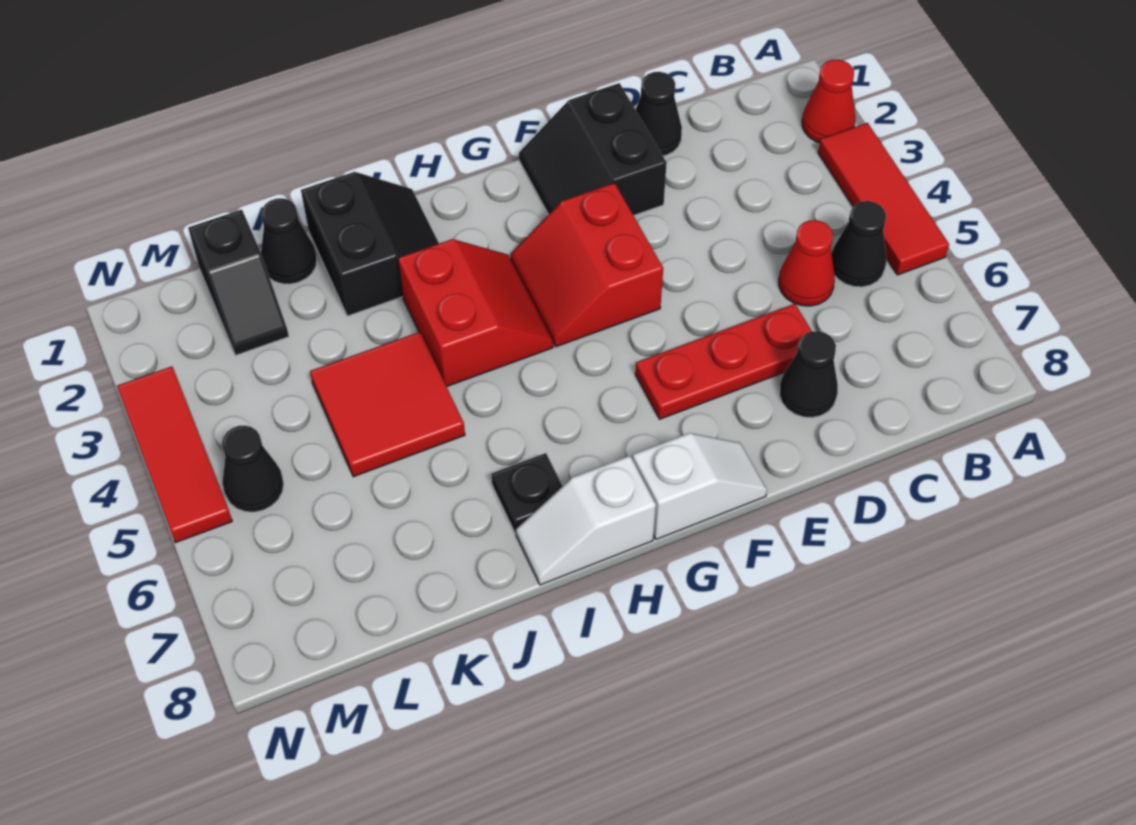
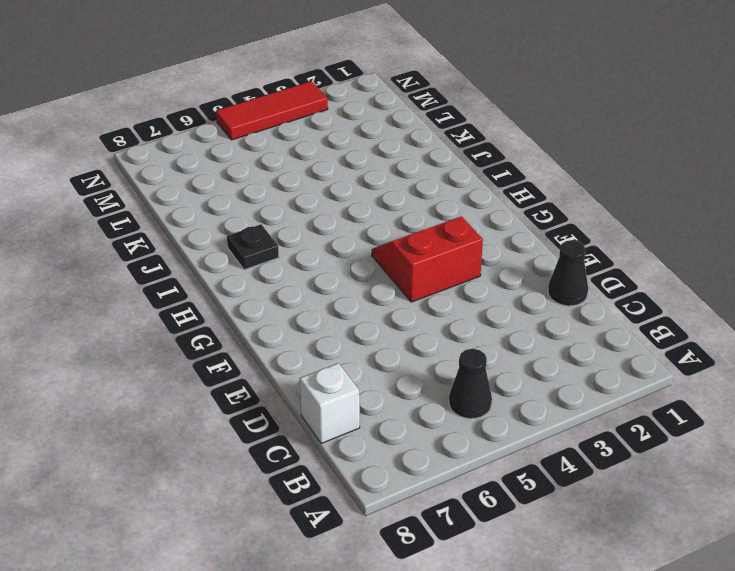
white brick C8 level 1 -> none
none -> red cone A2 level 1
none -> red tile A3:A5 level 1
none -> red cone C5 level 1

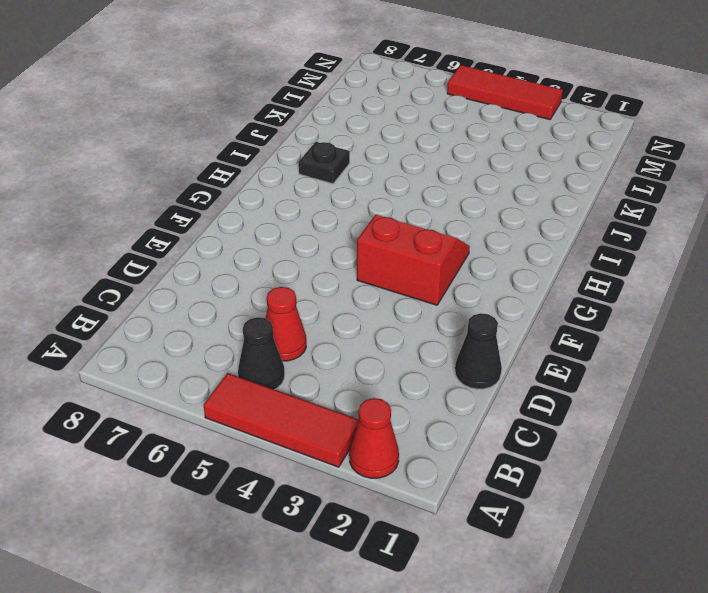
none -> red plate D6:F6 level 1
none -> black cone D7 level 1
none -> black slope E1:F2 level 1 top E

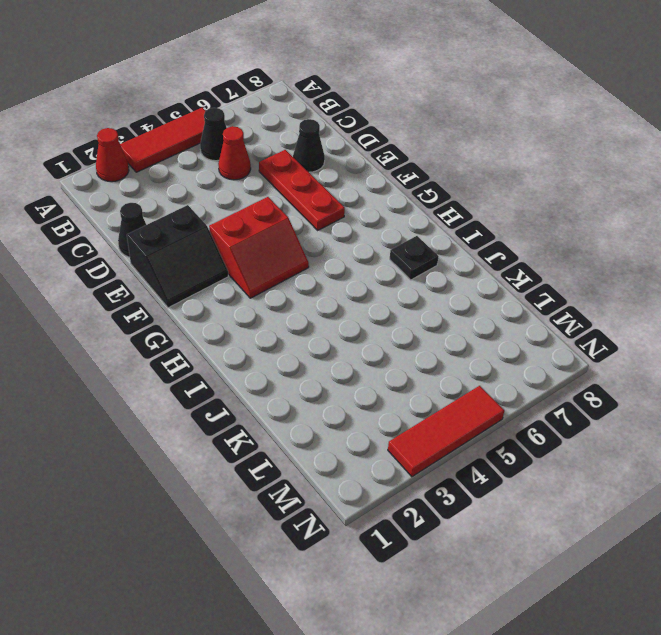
none -> white slope F8:G8 level 1 top G
none -> red slope H3:I4 level 1 top I
none -> white slope H8:I8 level 1 top H

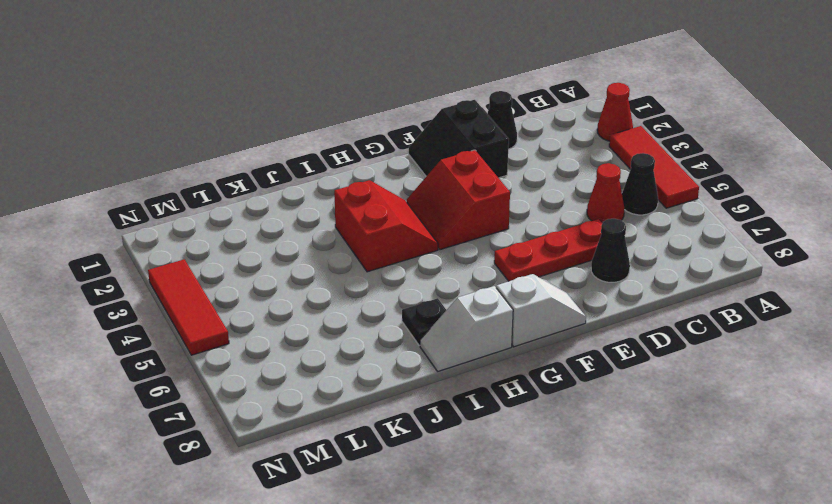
none -> black slope I1:J2 level 1 top J
none -> red tile J4:K5 level 1
none -> black cone K1 level 1

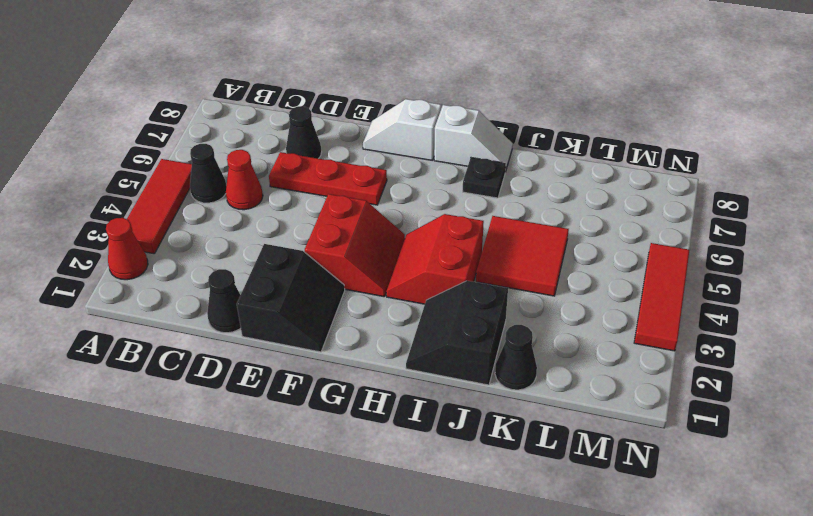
none -> black slope L1:L2 level 1 top 1
none -> black cone M5 level 1

